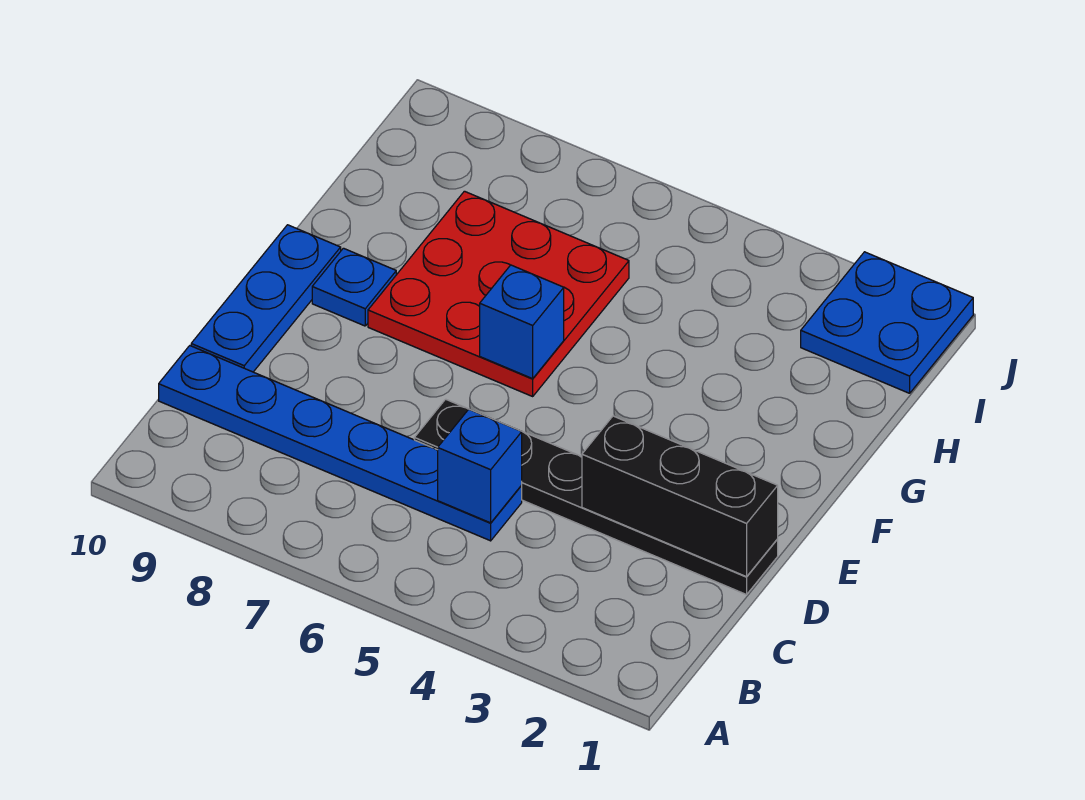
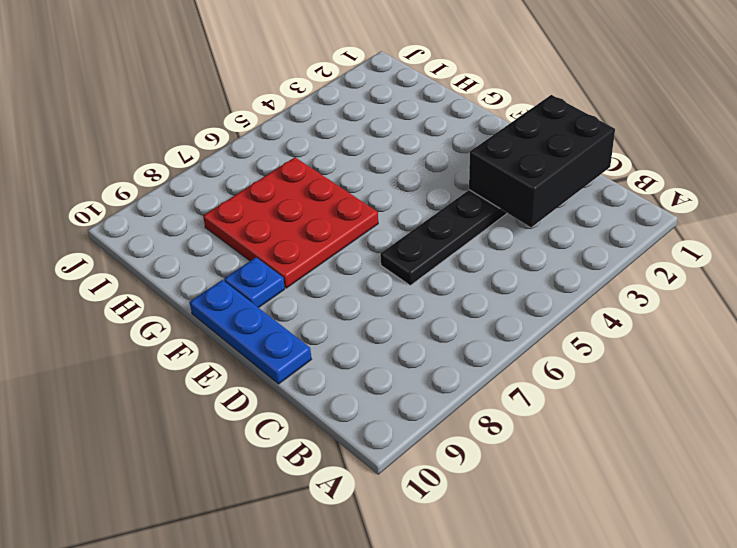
black brick C1:D3 level 2 -> black brick D1:D3 level 2
none -> blue plate C5:C10 level 1
none -> blue plate I1:J2 level 1

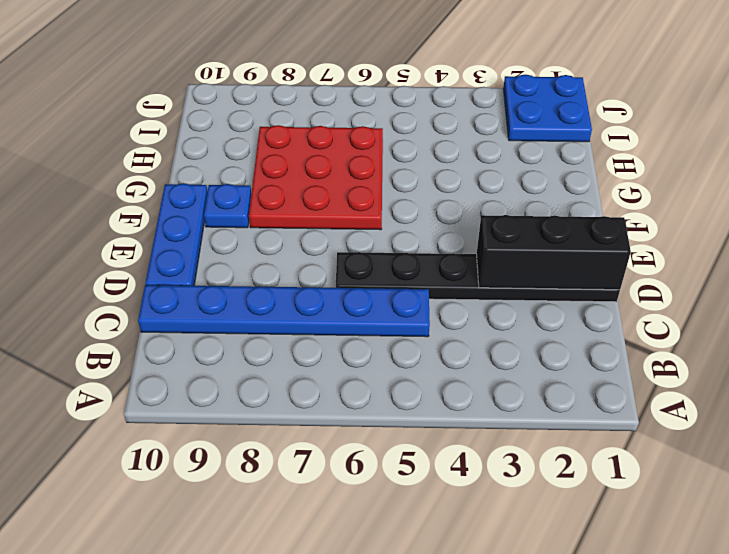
none -> blue brick C5 level 2
none -> blue brick F6 level 2

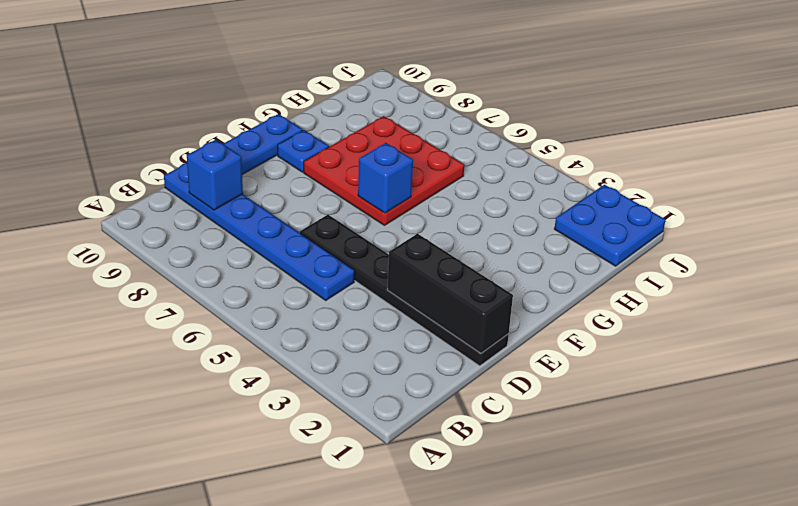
blue brick C9 level 2 -> blue brick C5 level 2

